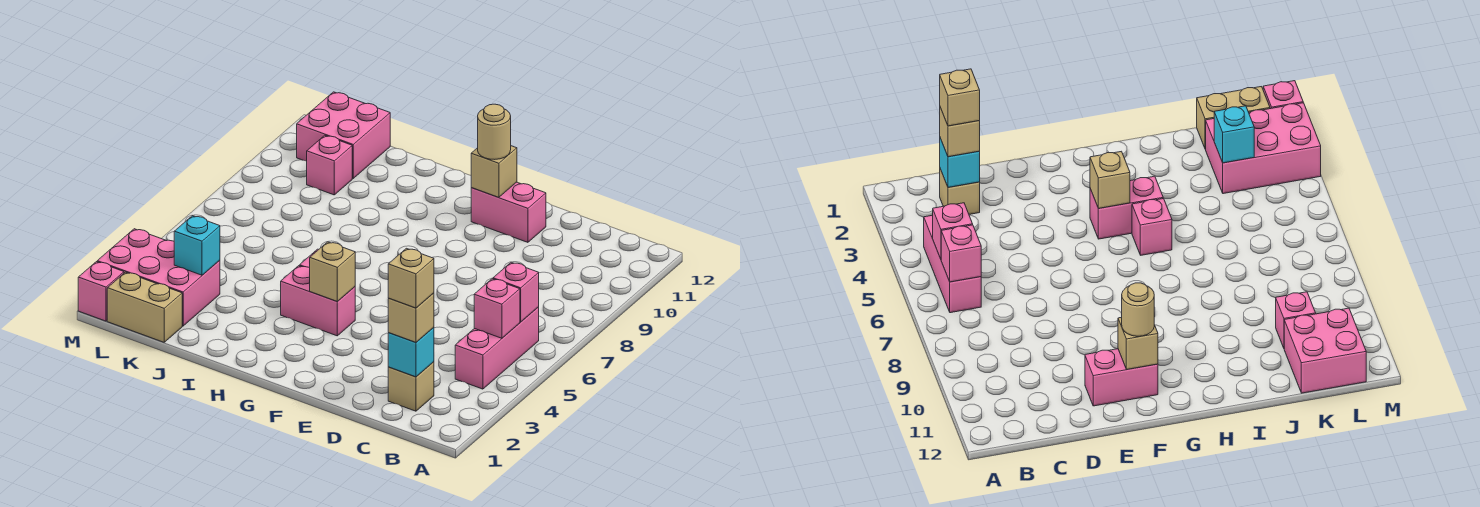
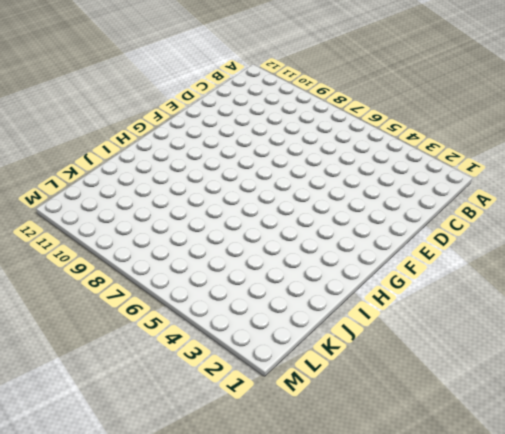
none -> pink brick B4:B6 level 1
none -> tan brick C2 level 1
none -> pink brick E11:F11 level 1

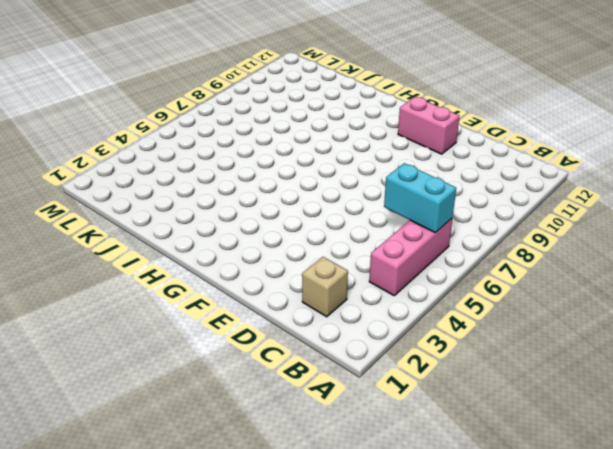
cyan brick B6:C6 level 2 -> pink brick B6 level 2
none -> pink brick G4:H4 level 1
none -> pink brick H5 level 1
none -> tan brick K1:L1 level 1

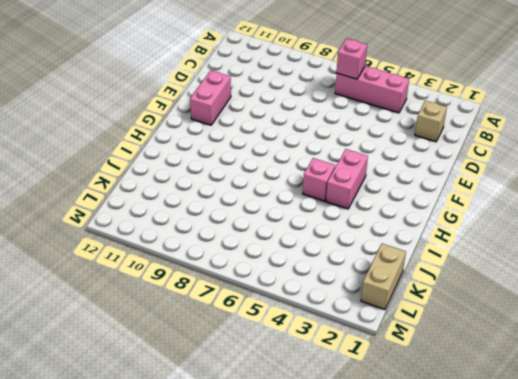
none -> pink brick K2:M3 level 1
none -> pink brick K10 level 1
none -> pink brick K11:L12 level 1

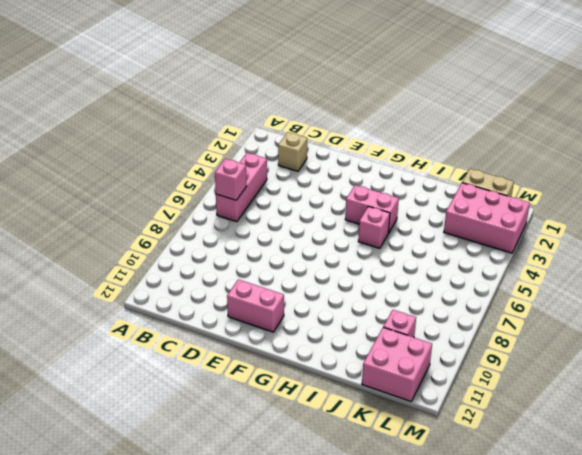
none -> pink brick M1 level 1
none -> pink brick B5 level 2
none -> cyan brick C2 level 2

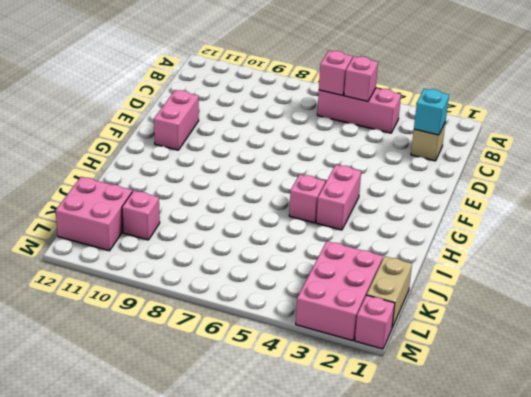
none -> tan brick F11 level 2
none -> tan brick G4 level 2
none -> cyan brick K3 level 2

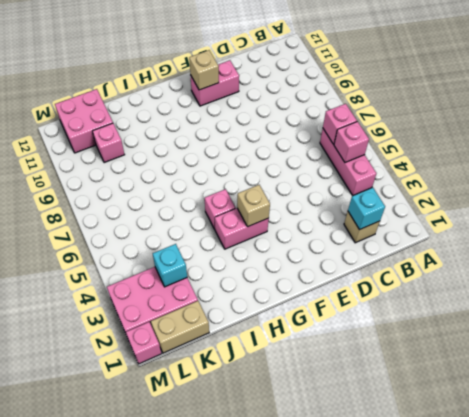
none -> tan brick C2 level 3
none -> tan round brick F11 level 3
none -> tan brick C2 level 4

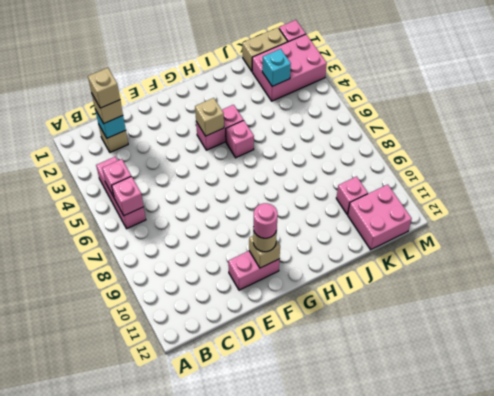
pink round brick F11 level 4 -> none

